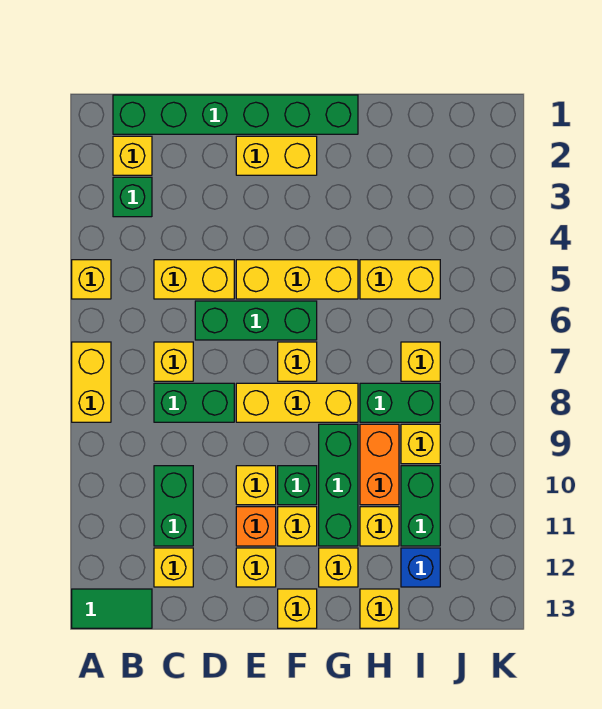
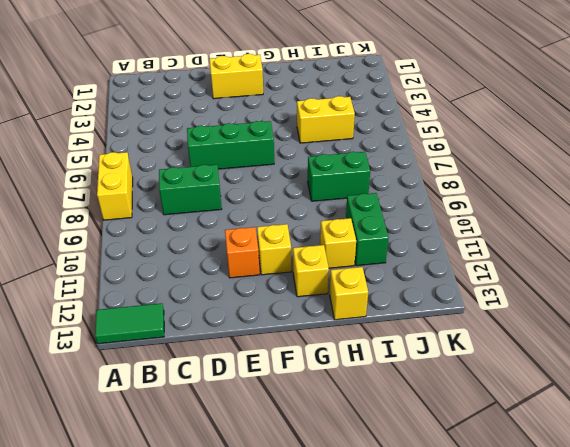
none -> yellow brick A5 level 1
none -> green brick B1:G1 level 1
none -> yellow brick B2 level 1
none -> green brick B3 level 1

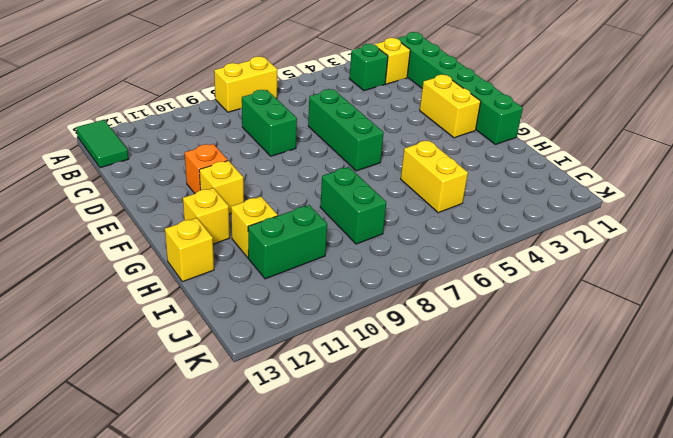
none -> yellow brick A5 level 1
none -> yellow brick C5:D5 level 1
none -> yellow brick C7 level 1
none -> green brick C10:C11 level 1

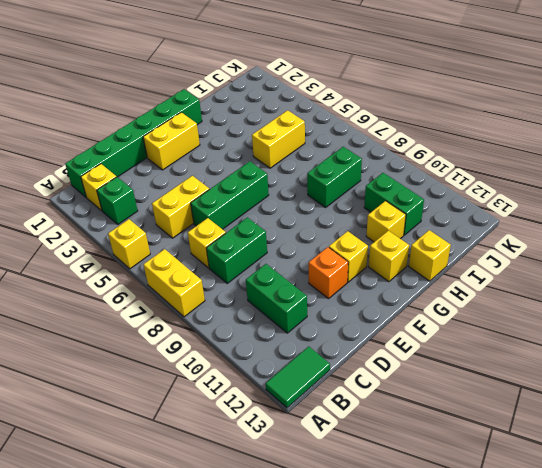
none -> yellow brick C12 level 1
none -> yellow brick E5:G5 level 1
none -> yellow brick E8:G8 level 1
none -> yellow brick E10 level 1

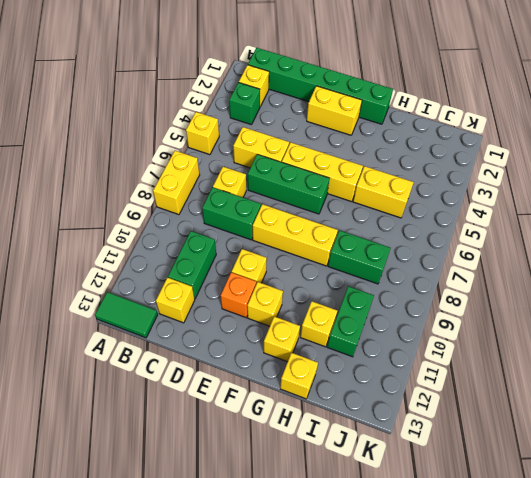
none -> yellow brick E12 level 1
none -> yellow brick F7 level 1
none -> green brick F10 level 1
none -> yellow brick F13 level 1

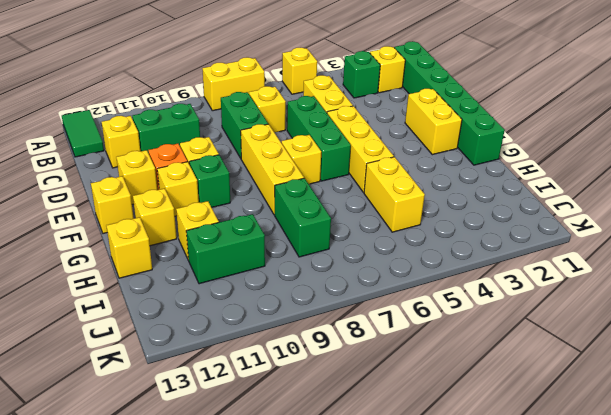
none -> green brick G9:G11 level 1
none -> orange brick H9:H10 level 1
none -> yellow brick I7 level 1
none -> yellow brick I9 level 1

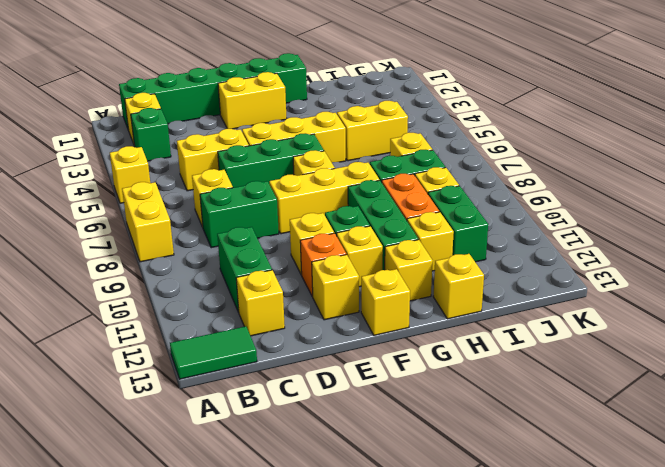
none -> blue brick I12 level 1

